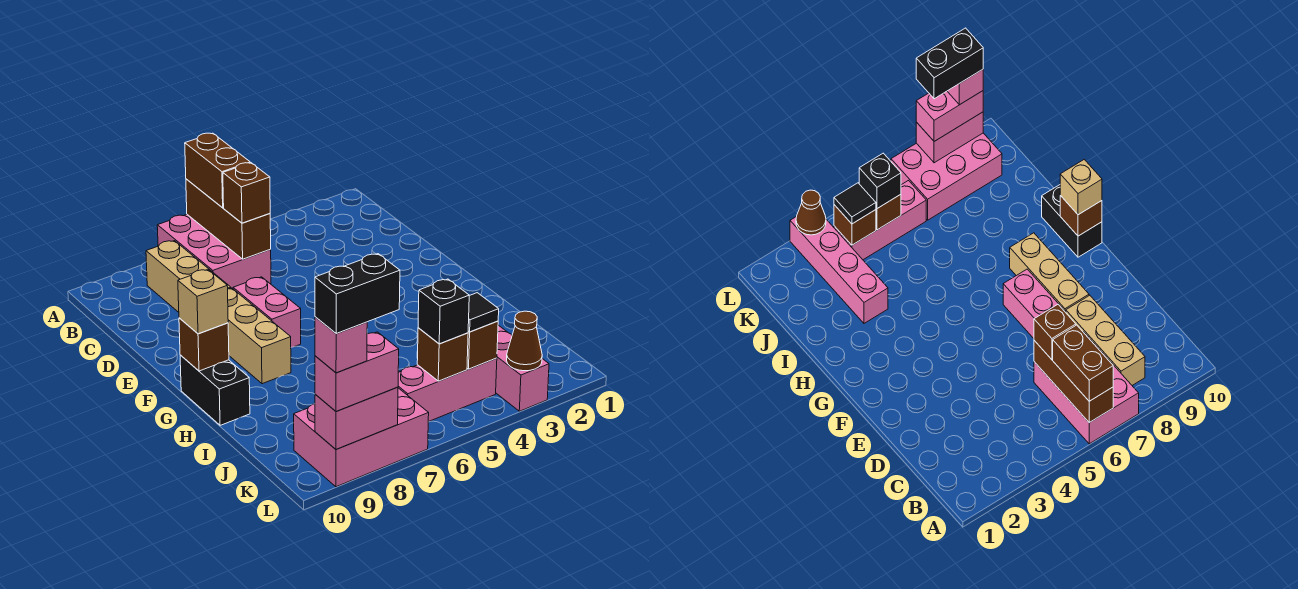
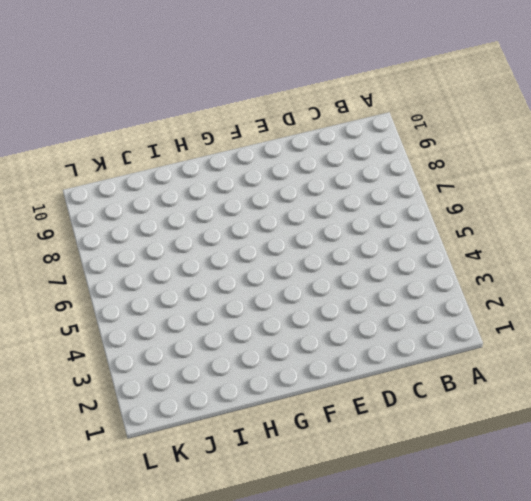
none -> pink brick A6:C7 level 1
none -> tan brick B8:D8 level 1
none -> pink brick E7:F7 level 1

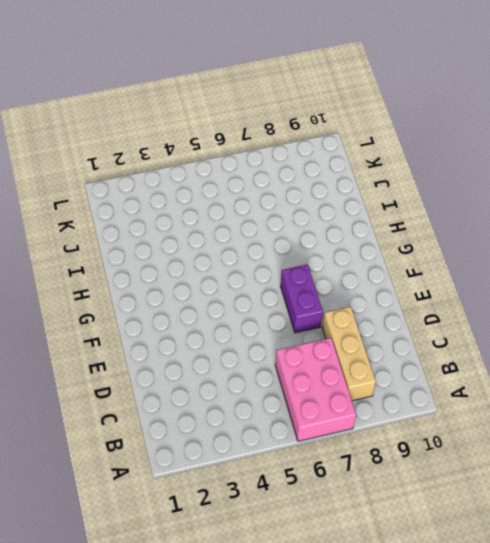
purple brick E7:F7 level 1 -> pink brick E7:F7 level 1
none -> tan brick E8:G8 level 1
none -> black brick G10:H10 level 1
none -> pink brick I3:L3 level 1

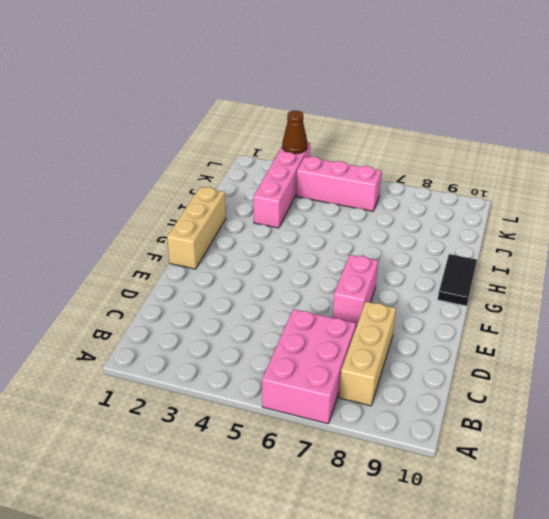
tan brick F1:H1 level 1 -> tan brick E8:G8 level 1
black tile G10:H10 level 1 -> black brick G10:H10 level 1
none -> pink brick K7:L9 level 1
none -> brown brick A6:C6 level 2
none -> brown brick G10 level 2

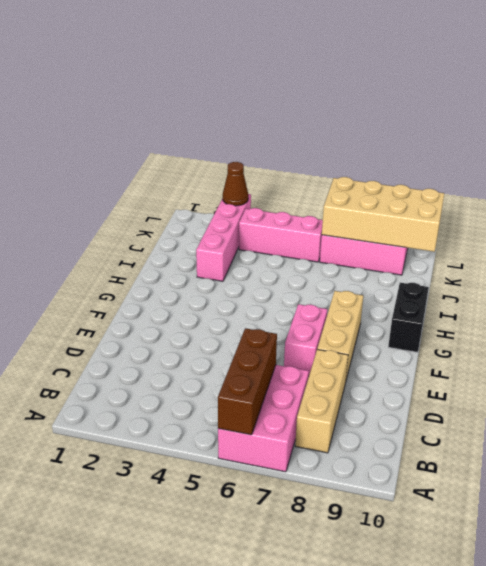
tan brick K7:L10 level 2 -> pink brick L8:L9 level 2
none -> brown brick G10 level 2
none -> brown brick K4 level 2
none -> brown brick K5 level 2

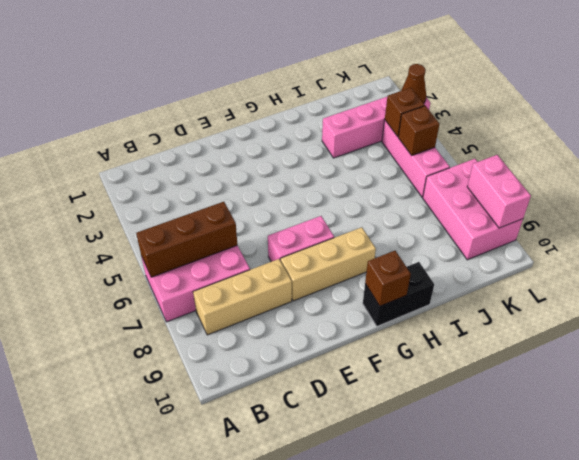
none -> brown brick A6:B6 level 3
none -> brown brick C6 level 3
none -> tan brick G10 level 3

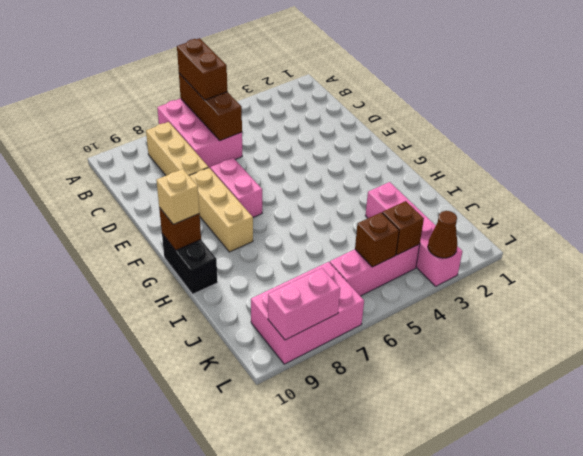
none -> brown brick C6 level 3
none -> black tile K4 level 3
none -> black brick K5 level 3

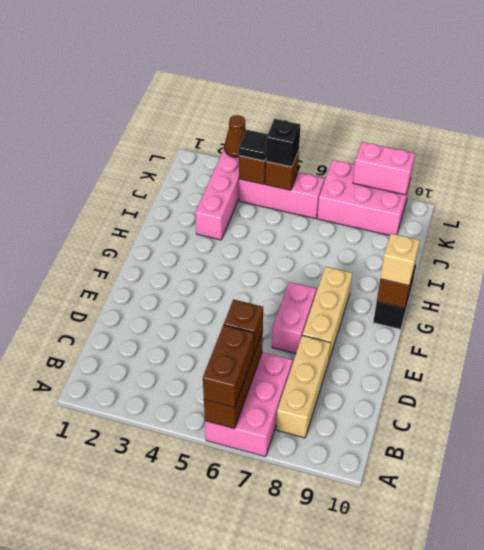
none -> pink brick L8:L9 level 3
none -> pink brick L9 level 4
none -> black brick L8:L9 level 5

